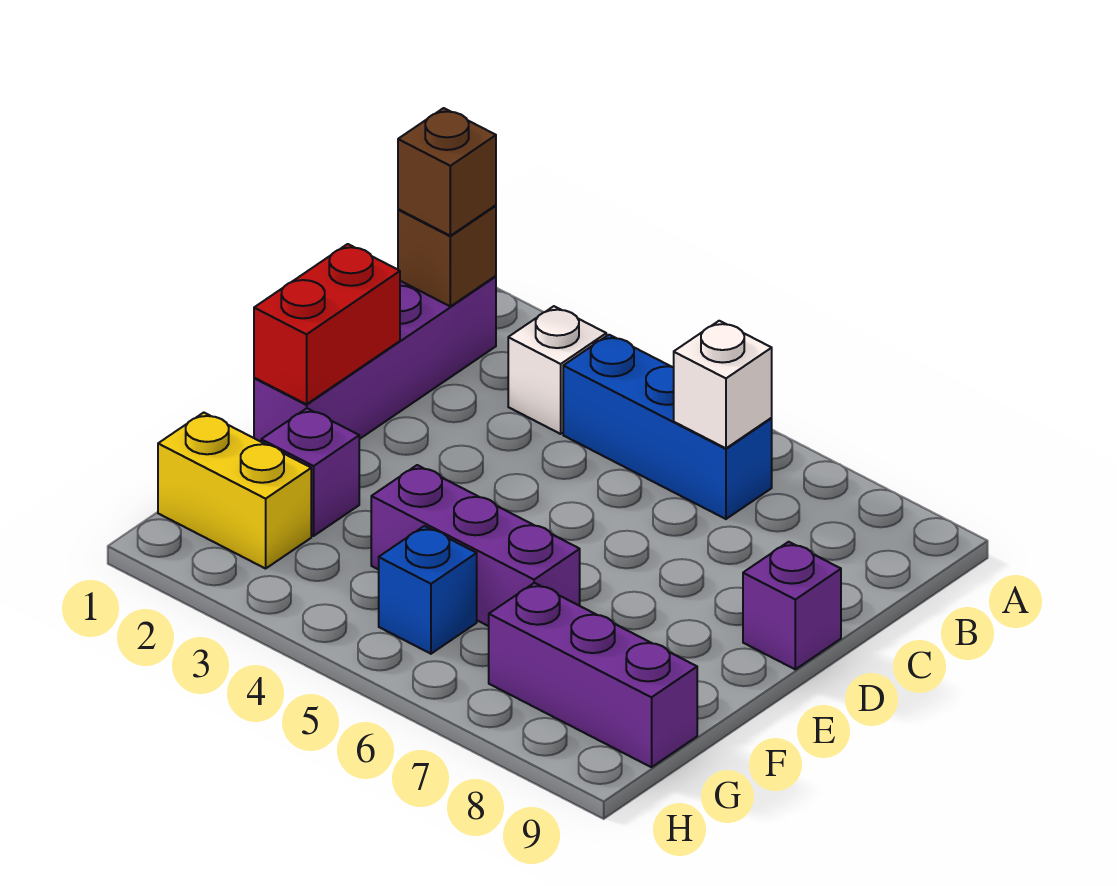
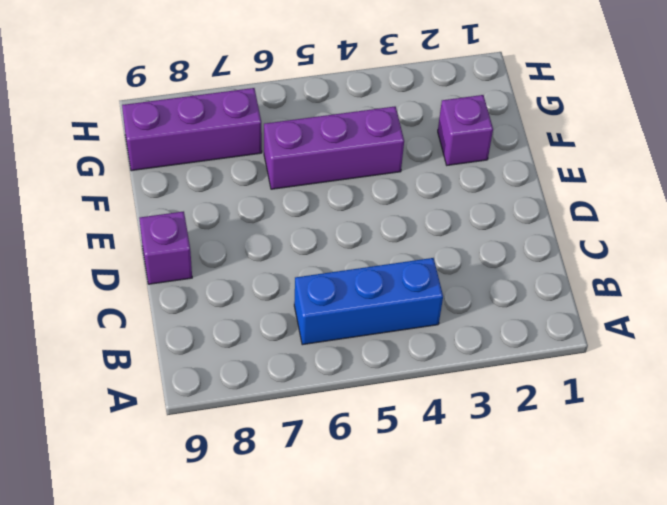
none -> purple brick B1:E1 level 1
none -> white brick B3 level 1
none -> yellow brick G1:G2 level 1

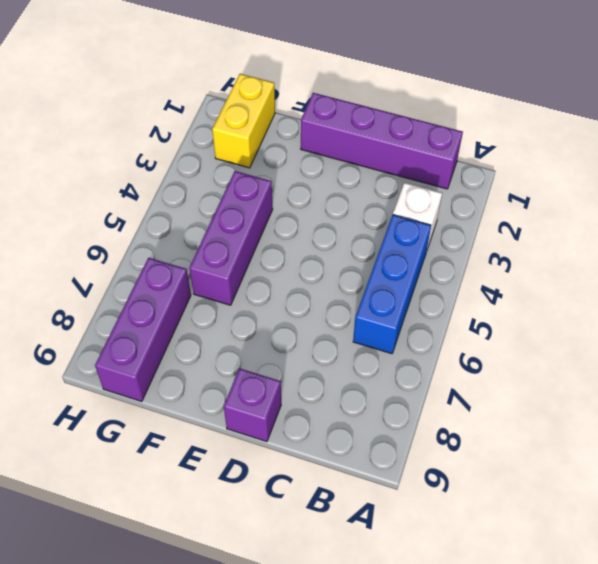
none -> purple brick F2 level 1
none -> blue brick G5 level 1
none -> brown brick B1 level 2

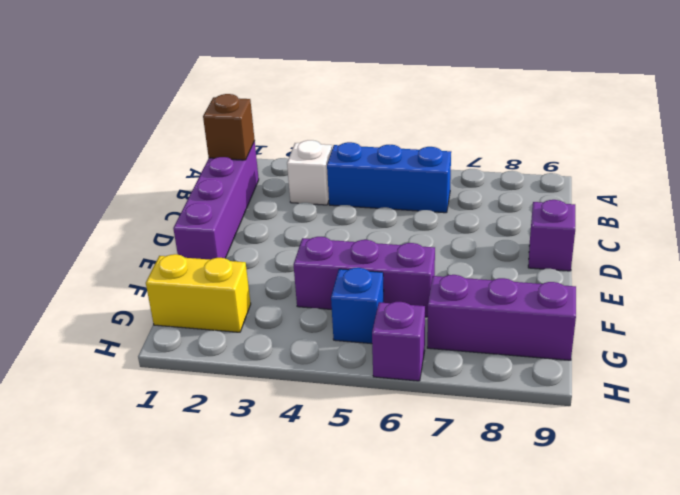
purple brick H6 level 1 -> purple brick F2 level 1
none -> white brick B6 level 2
none -> red brick D1:E1 level 2
none -> brown brick B1 level 3

